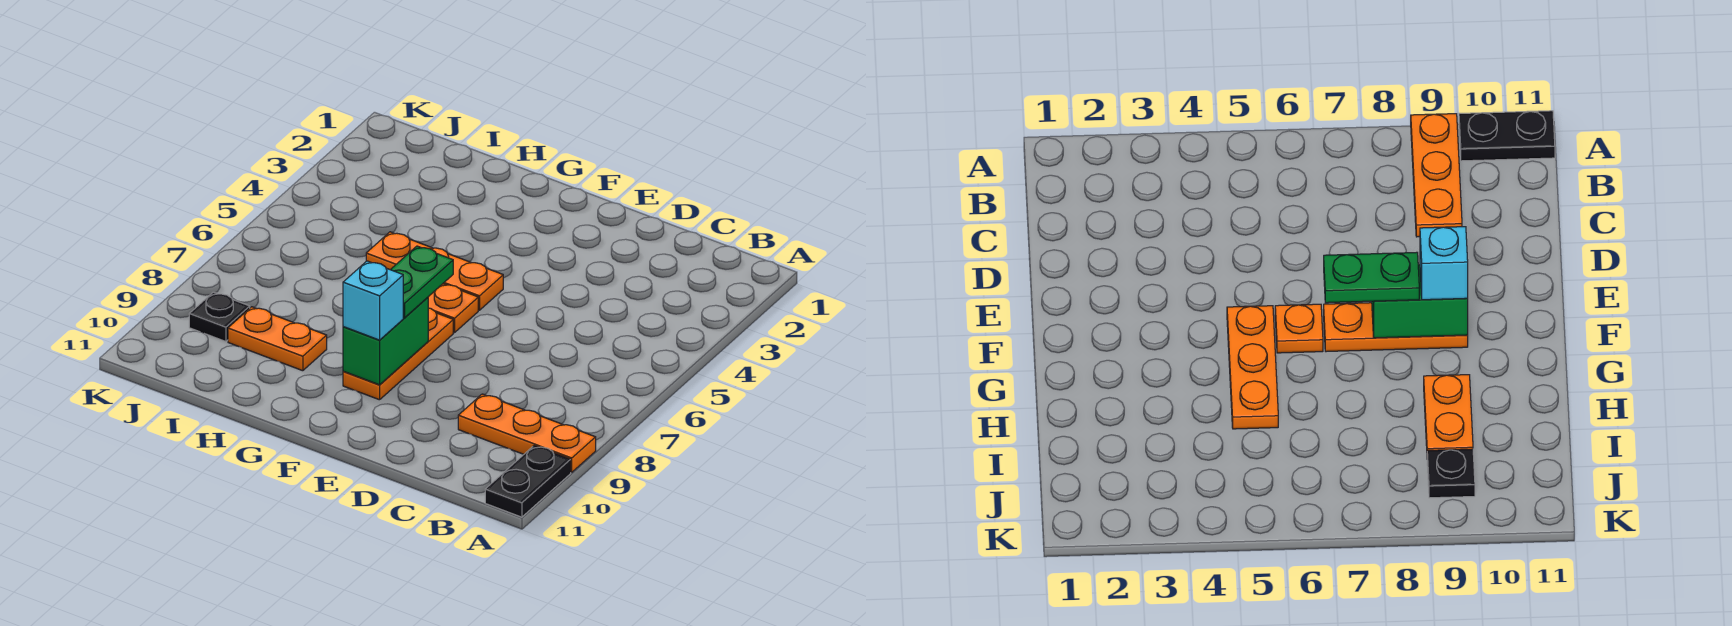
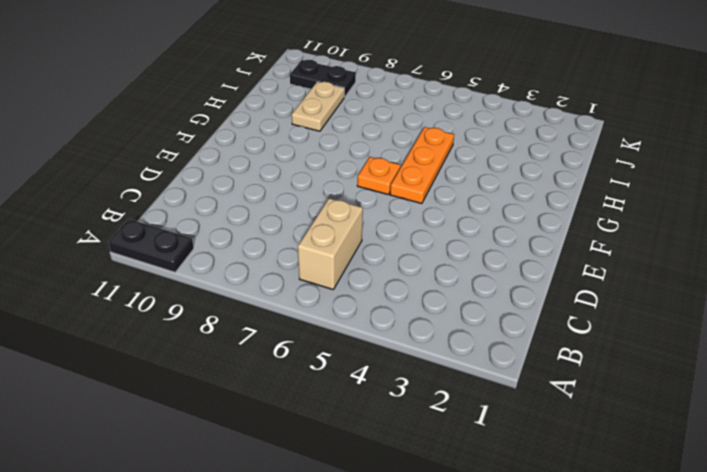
tan brick B6:C6 level 1 -> none
tan plate H9:I9 level 1 -> orange plate H9:I9 level 1
black plate J9:J10 level 1 -> black plate J9 level 1
none -> orange plate A9:C9 level 1
none -> orange plate F7:F9 level 1

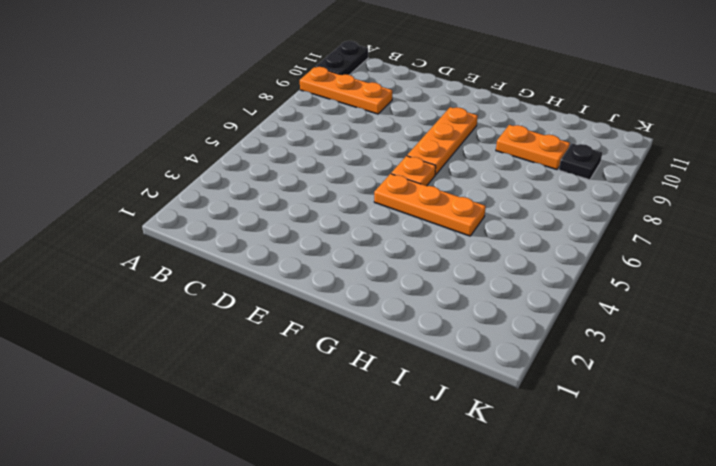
none -> green brick F8:F9 level 2
none -> green plate F7:F8 level 3

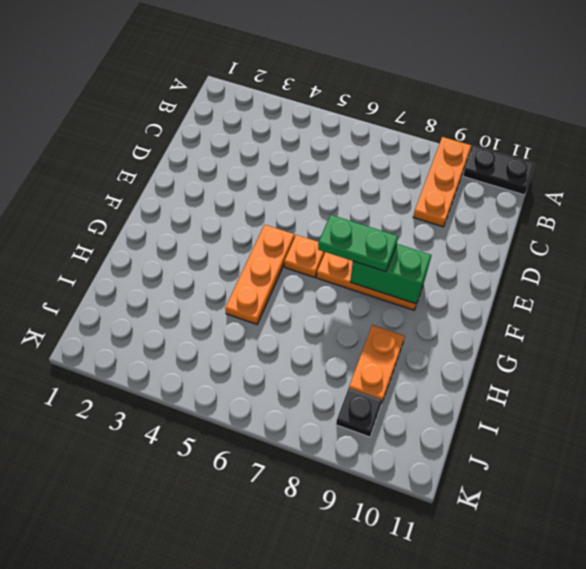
none -> cyan brick F9 level 3

